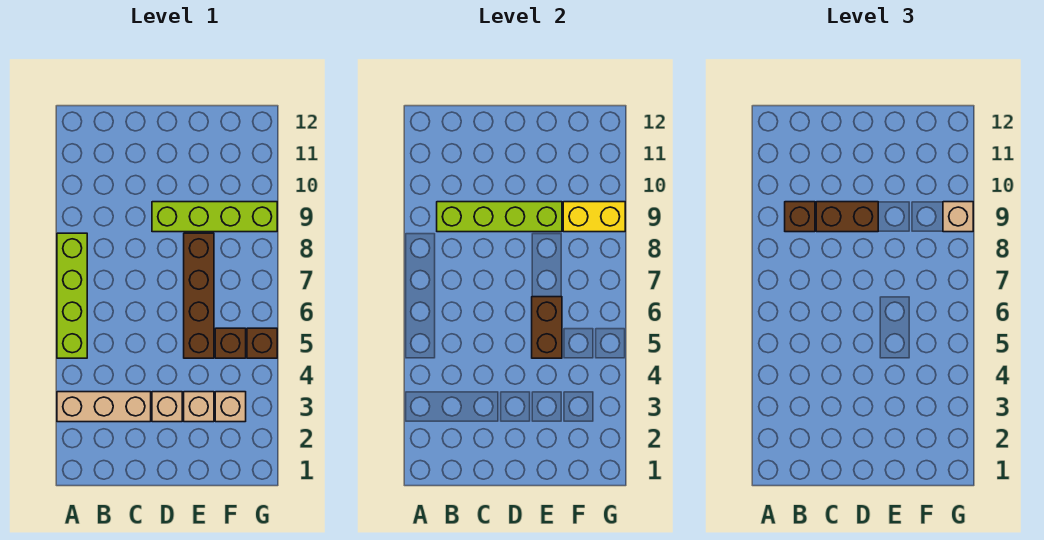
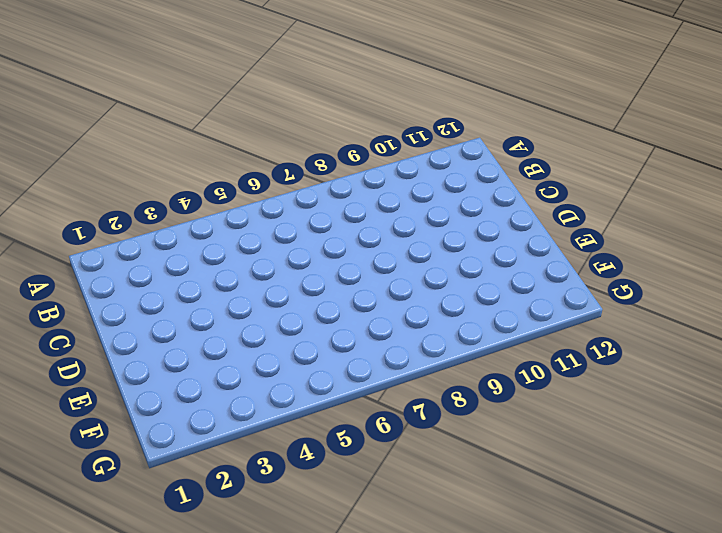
none -> tan brick A3:C3 level 1
none -> lime brick A5:A8 level 1
none -> tan brick D3 level 1

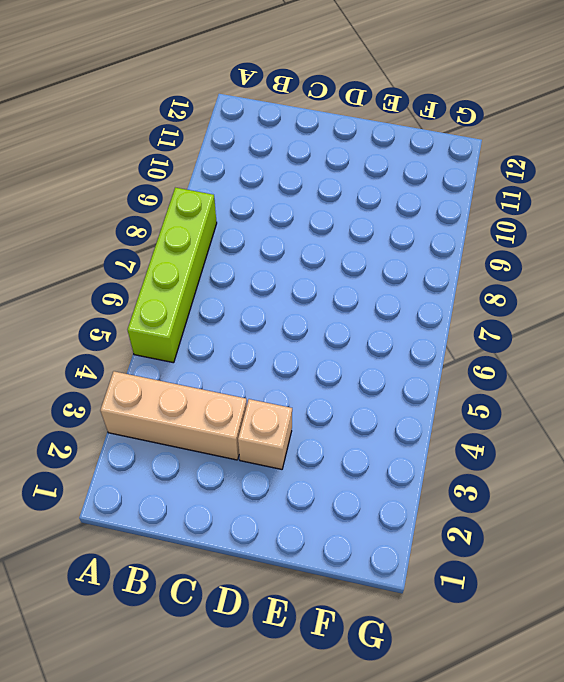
none -> lime brick D9:G9 level 1
none -> tan brick E3 level 1
none -> brown brick E5:E8 level 1

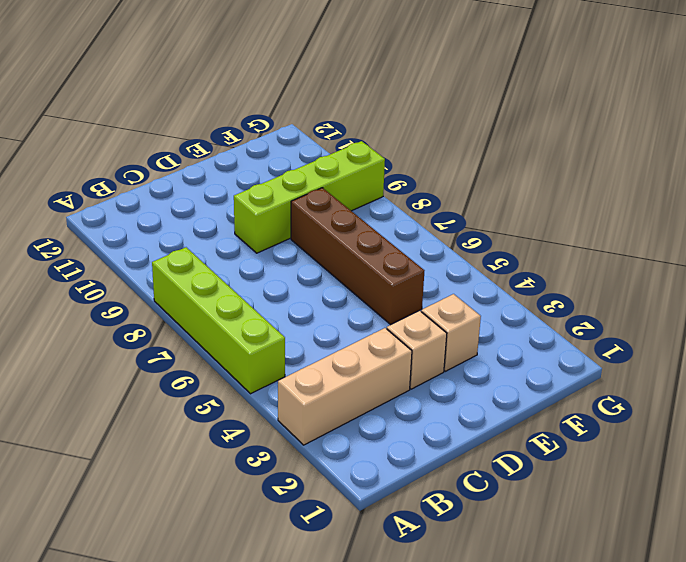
none -> tan brick F3 level 1
none -> brown brick F5 level 1
none -> brown brick G5 level 1

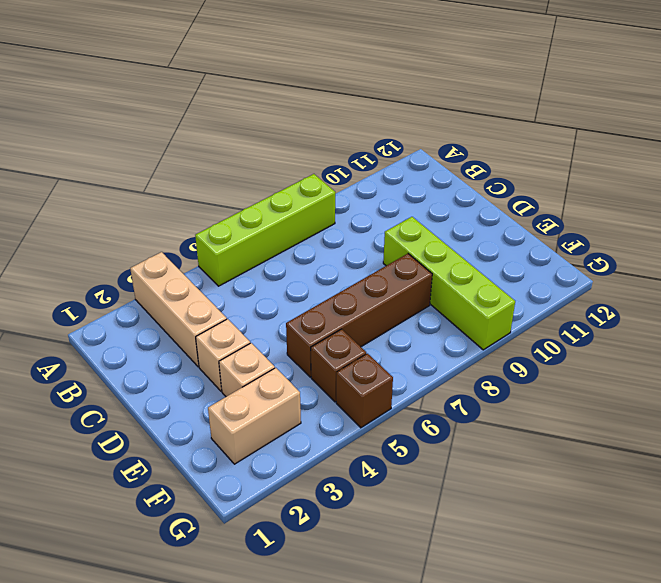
tan brick F2:F3 level 1 -> tan brick F3 level 1
none -> lime brick B9:E9 level 2
none -> brown brick E5:E6 level 2
none -> yellow brick F9:G9 level 2

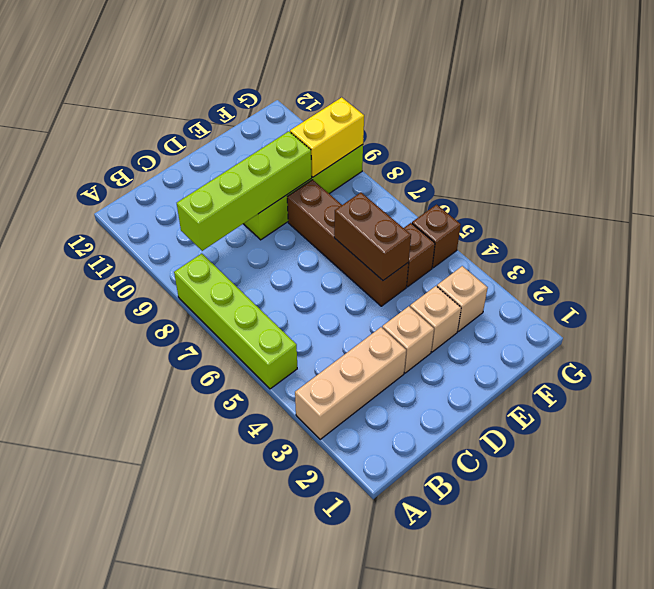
none -> brown brick B9 level 3
none -> brown brick C9:D9 level 3
none -> tan brick G9 level 3

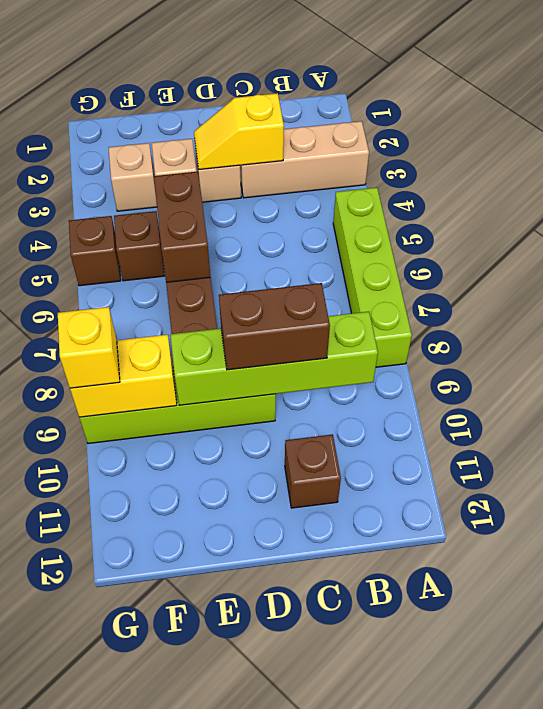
yellow slope C3:D3 level 2 top C -> none
brown brick C11 level 1 -> brown brick B9 level 3
yellow brick G9 level 3 -> tan brick G9 level 3

